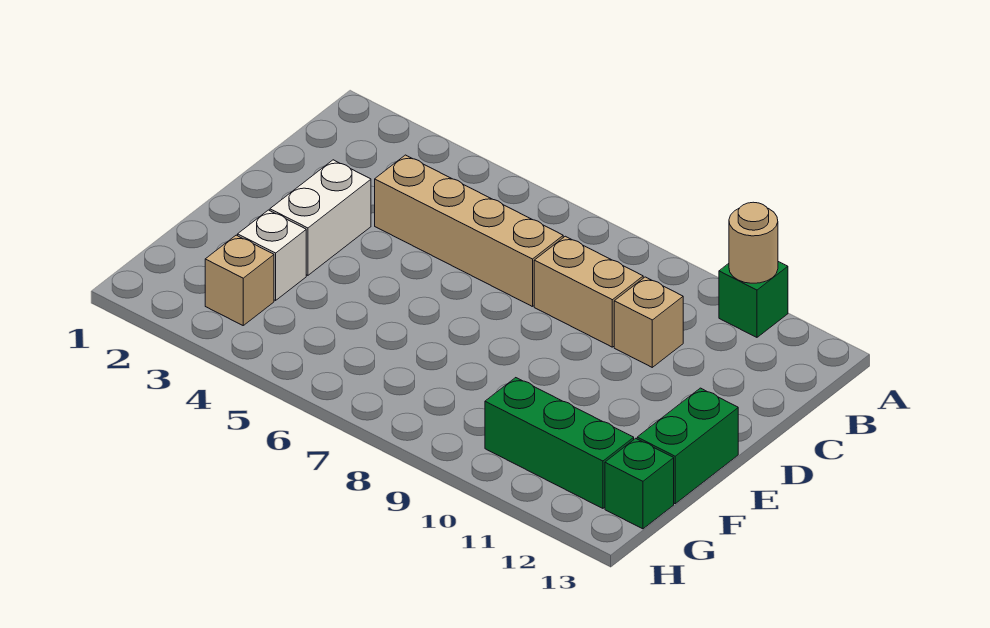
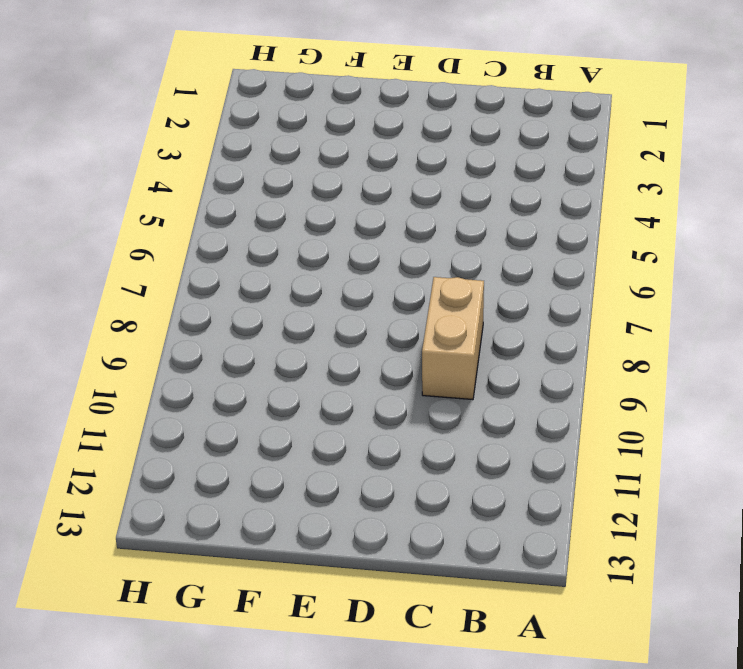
none -> green brick A11 level 1
none -> tan brick C4:C7 level 1

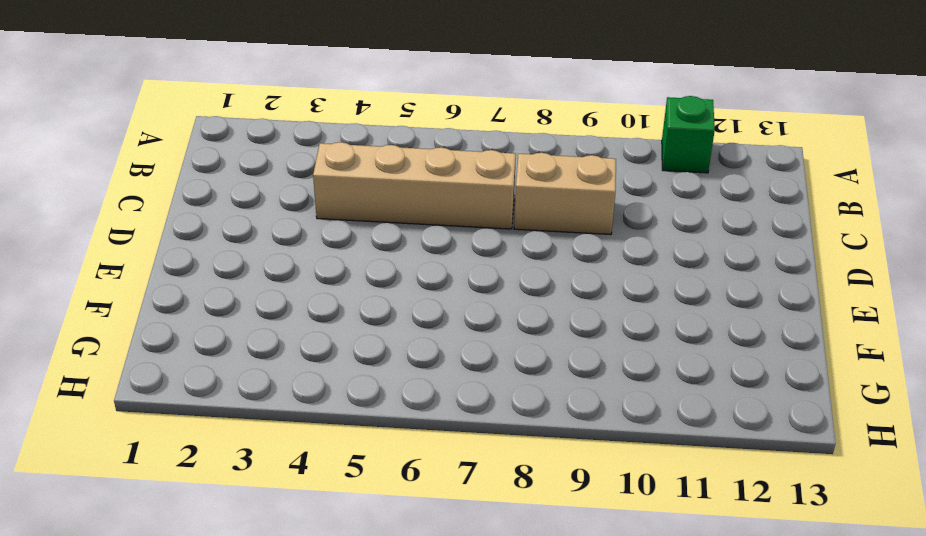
none -> tan brick C10 level 1
none -> white brick D3:E3 level 1

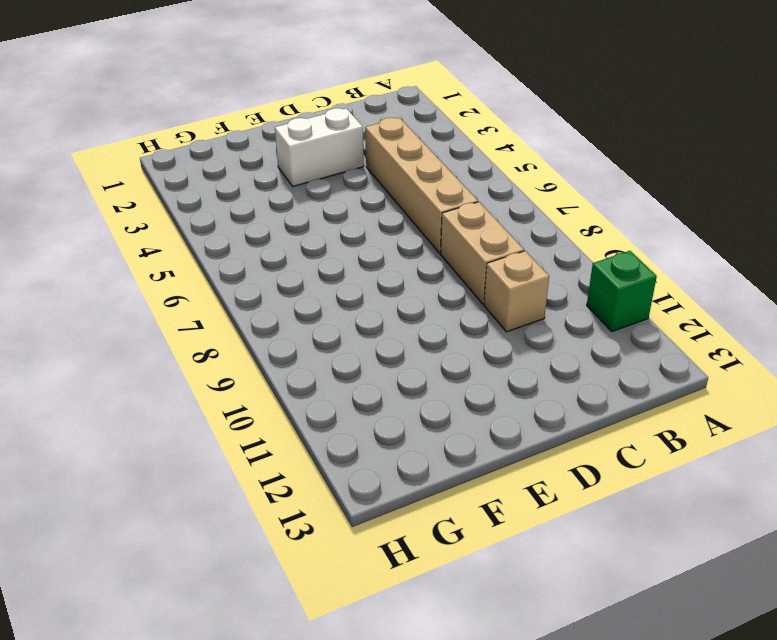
none -> green brick E13:F13 level 1
none -> white brick F3 level 1

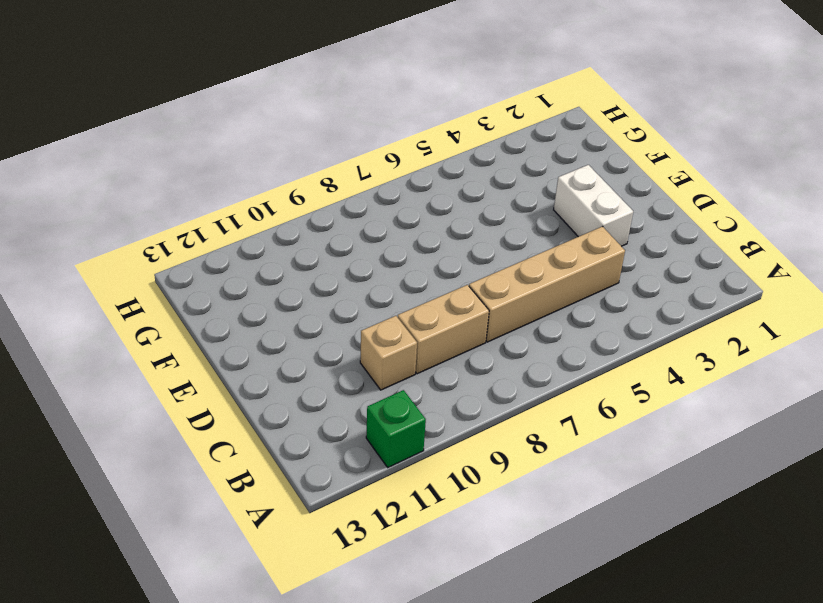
none -> green brick E13:F13 level 1
none -> white brick F3 level 1

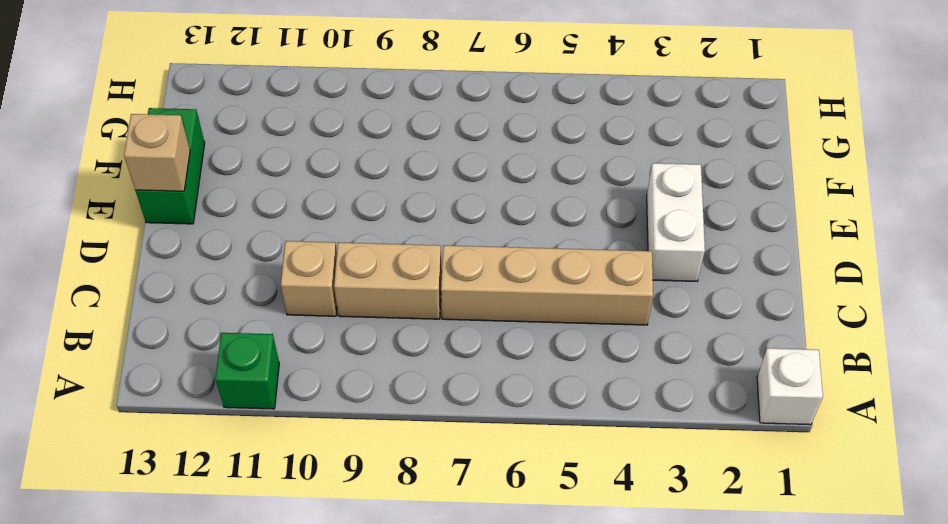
white brick A1 level 1 -> white brick F3 level 1
tan brick E13 level 2 -> tan brick G3 level 1
none -> green brick G10:G12 level 1
none -> green brick G13 level 1

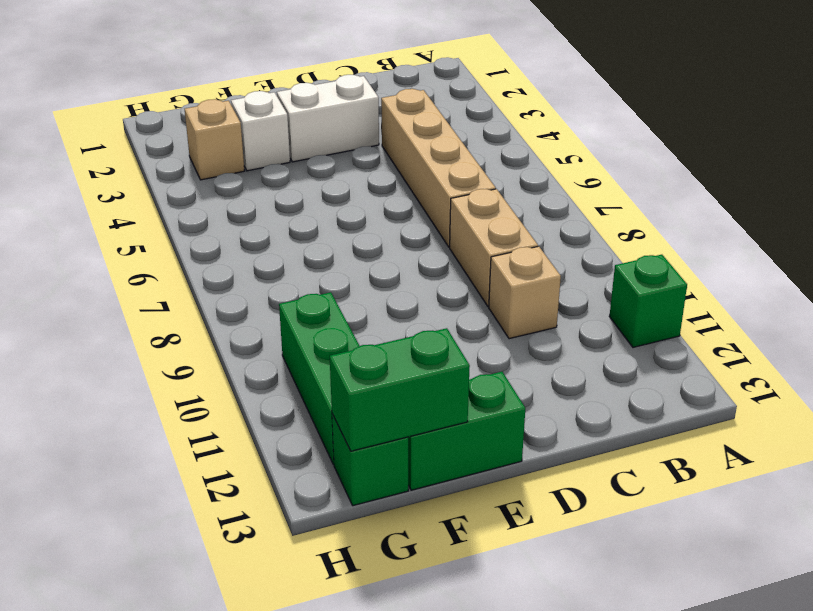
green brick F13:G13 level 2 -> none
none -> tan round brick A11 level 2

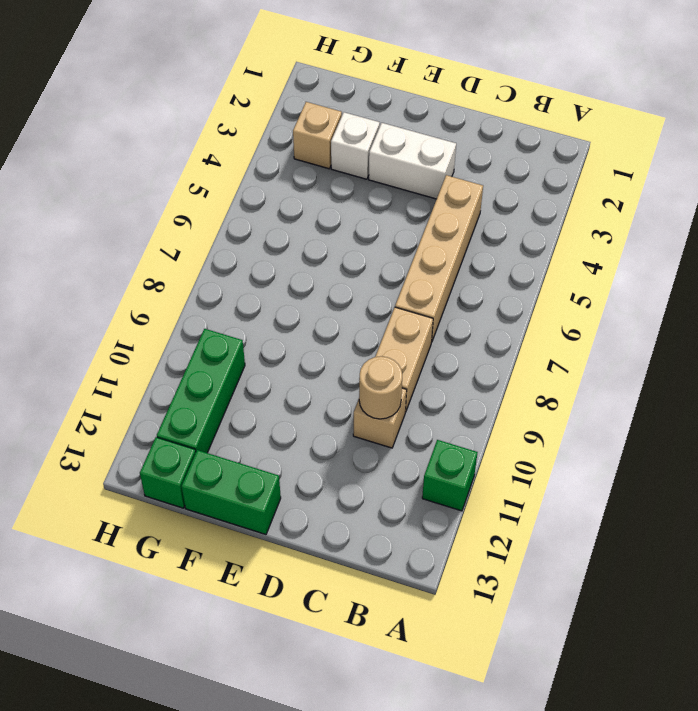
tan round brick C10 level 2 -> tan round brick A11 level 2

